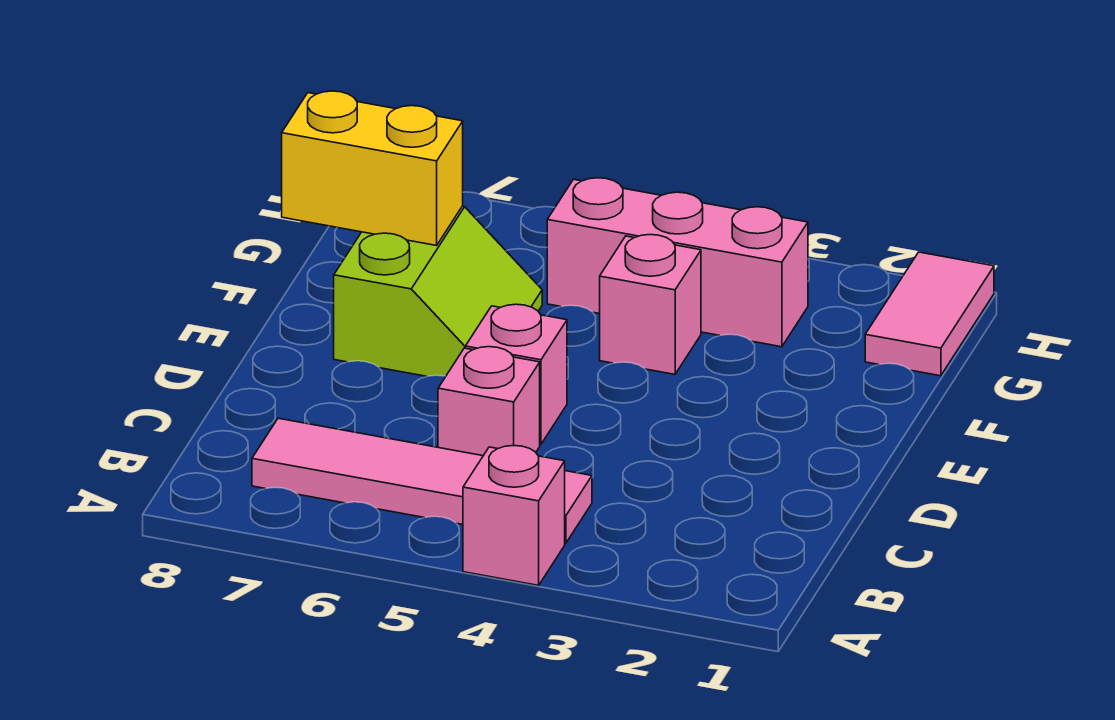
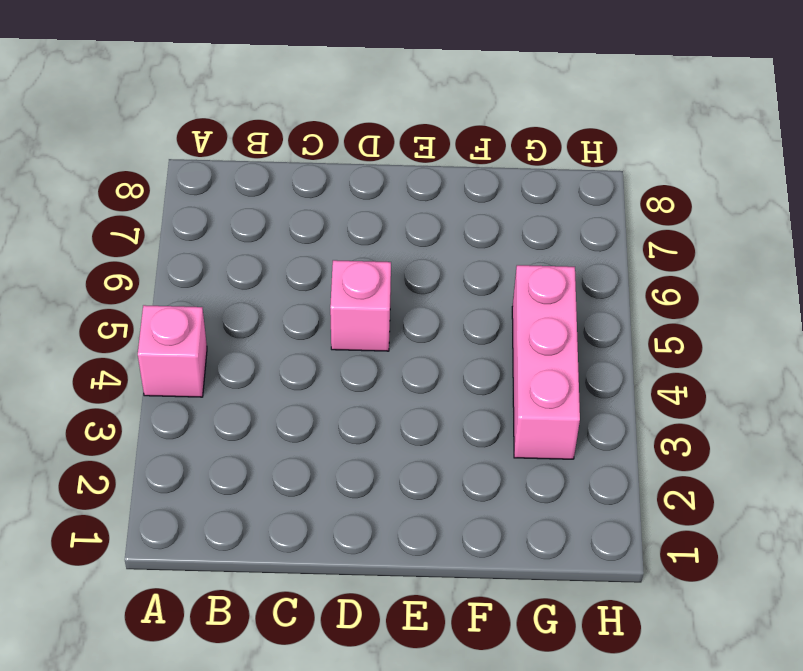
none -> pink tile B4:B7 level 1
none -> pink brick C5 level 1

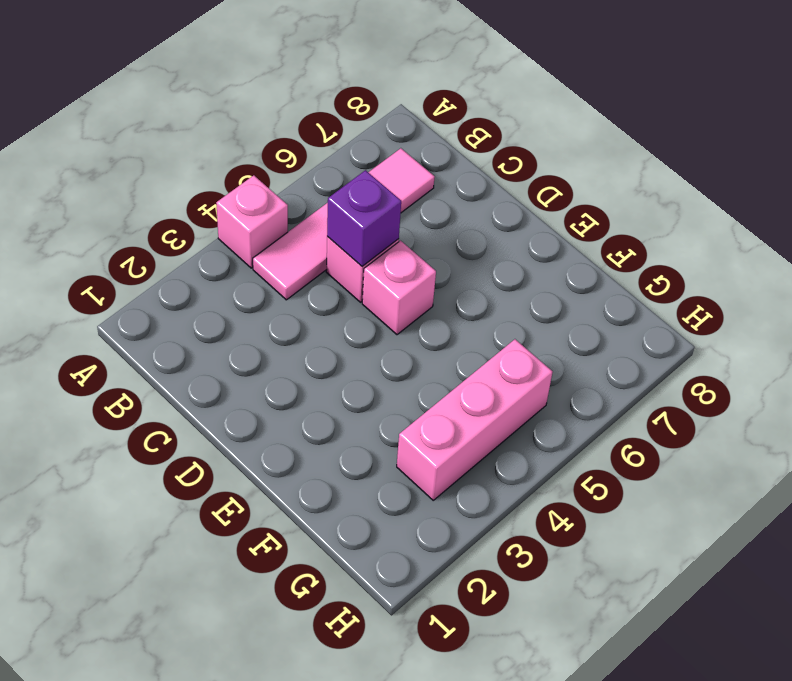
purple brick C5 level 2 -> none
none -> lime slope E6:F7 level 1 top 7
none -> pink brick F4 level 1

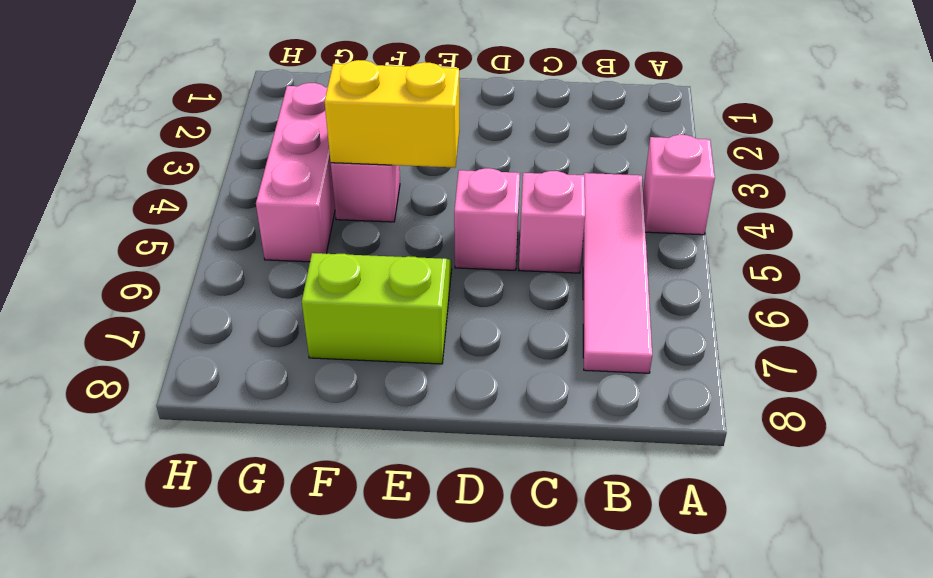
yellow brick E4:F4 level 2 -> yellow brick F7:F8 level 2
none -> pink tile G1:H1 level 1

